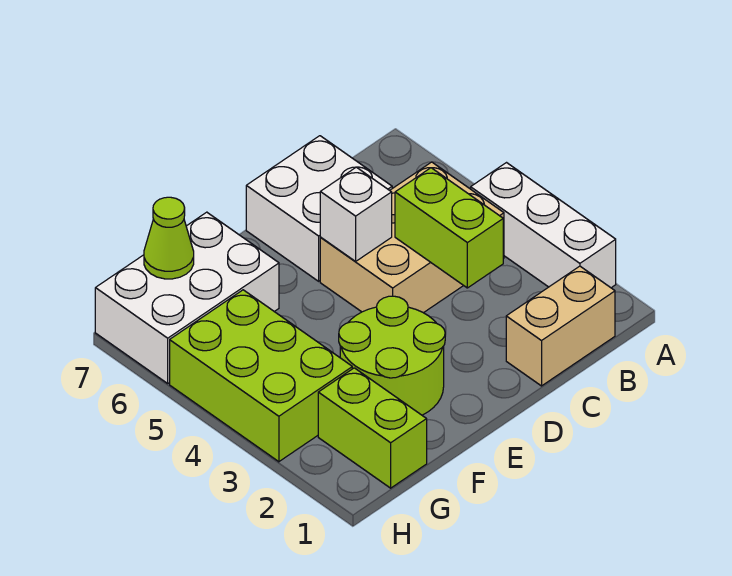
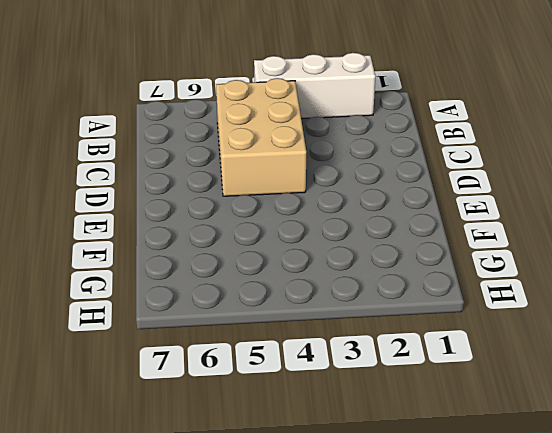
none -> tan brick B1:C1 level 1
none -> white brick C6:D7 level 1

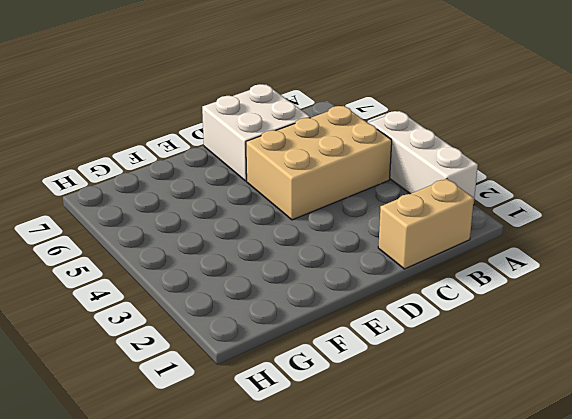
none -> lime round brick E2:F3 level 1
none -> white brick F6:H7 level 1

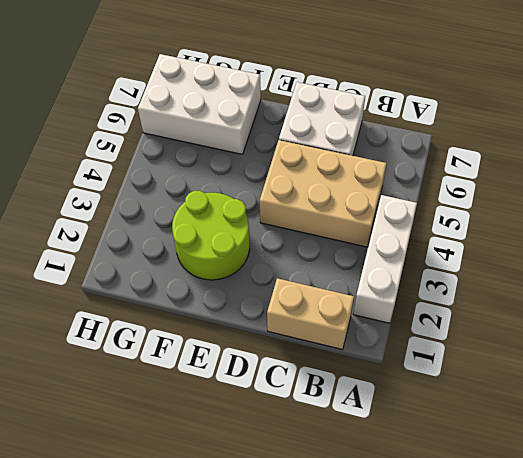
none -> lime brick G1:G2 level 1
none -> lime brick G3:H5 level 1

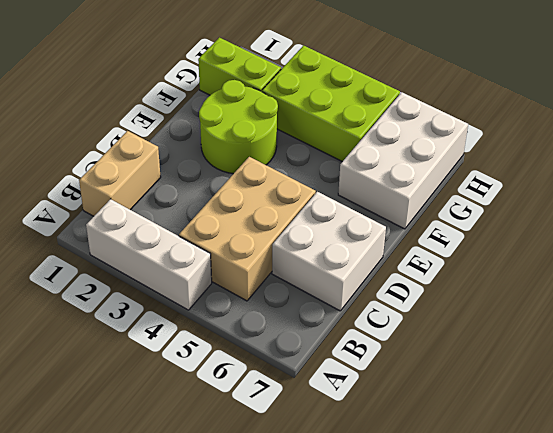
none -> lime brick C3:C4 level 2
none -> white brick D5 level 2

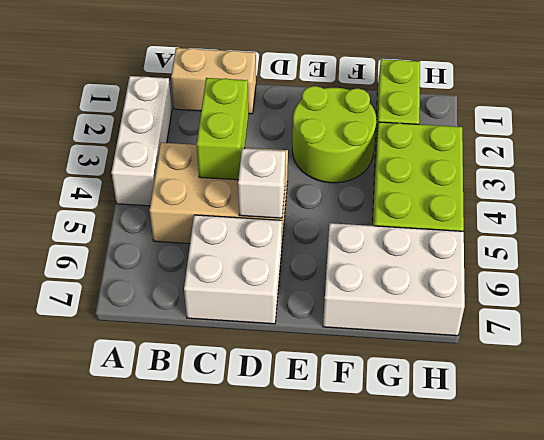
none -> lime cone G7 level 2

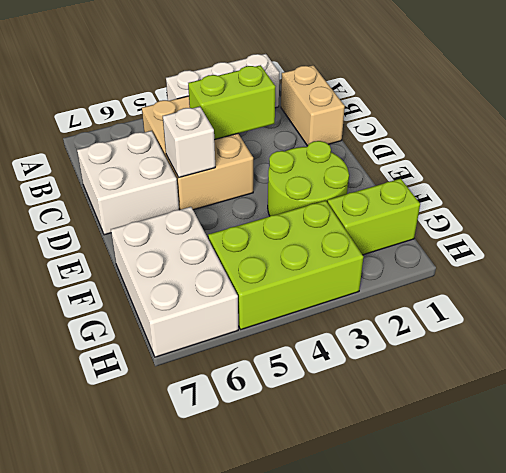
none -> lime cone G7 level 2

